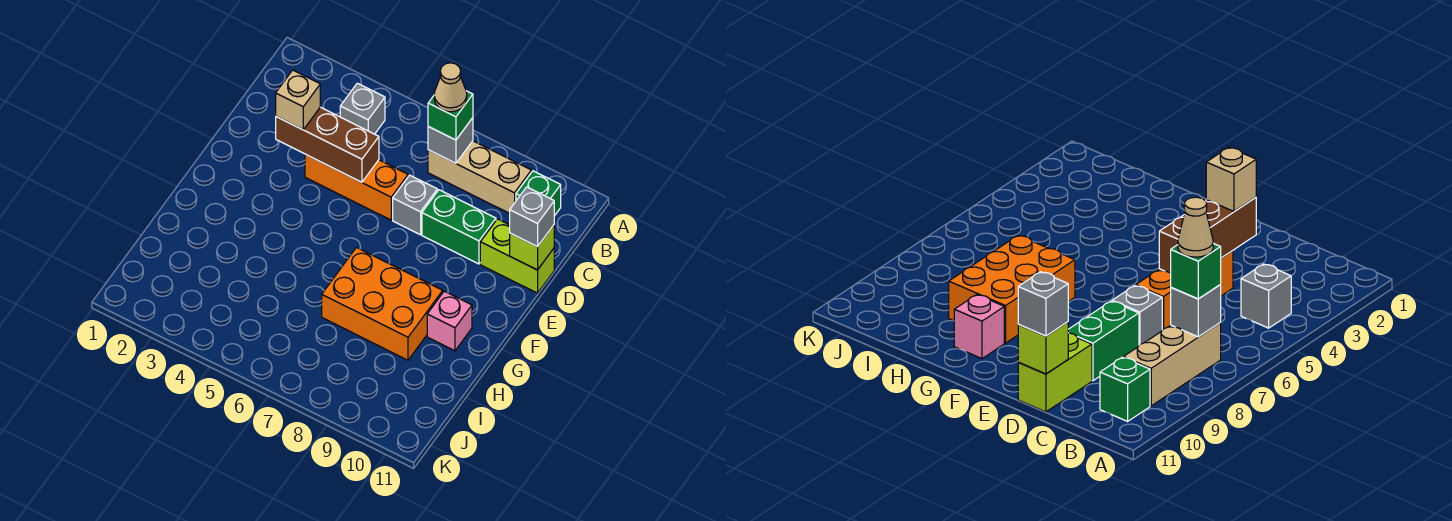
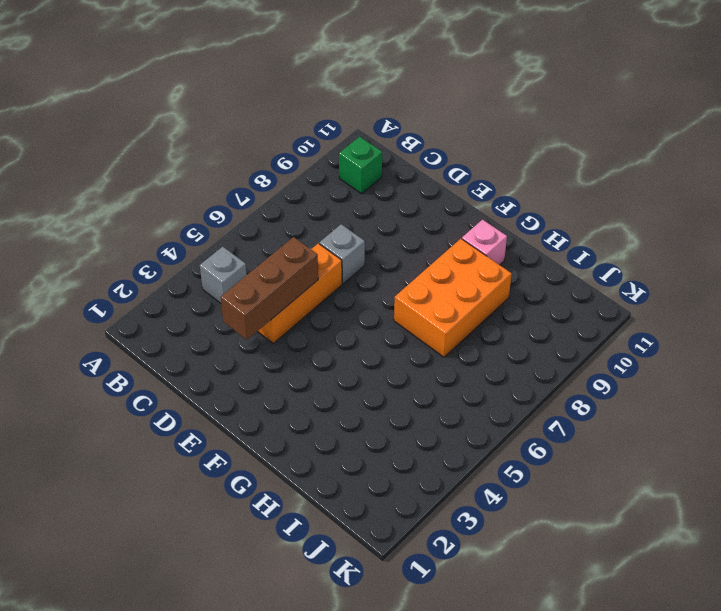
none -> tan brick B7:B9 level 1
none -> green brick D8:D9 level 1
none -> lime brick D10:D11 level 1

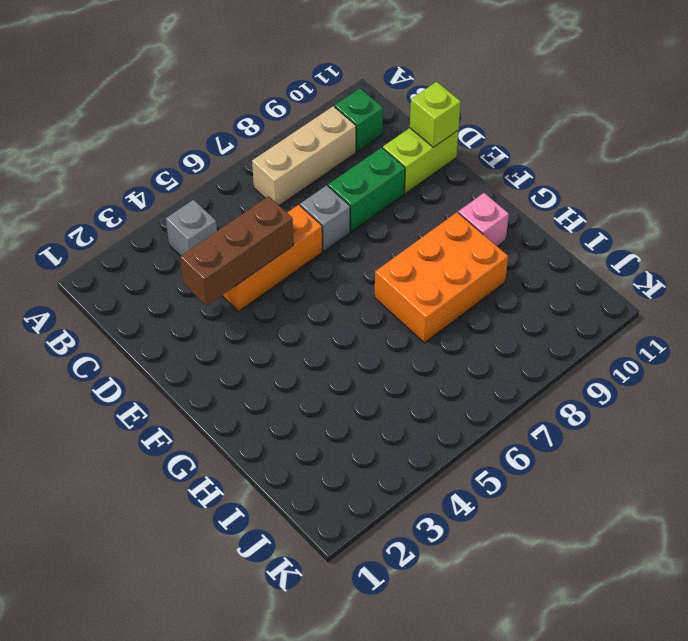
none -> grey brick B7 level 2
none -> green brick B7 level 3
none -> tan brick D3 level 3

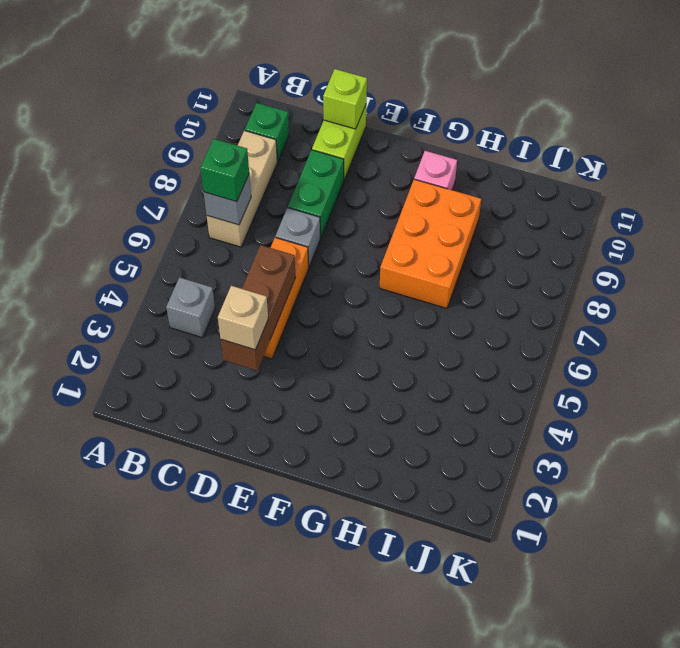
none -> grey brick D11 level 3
none -> tan cone B7 level 4

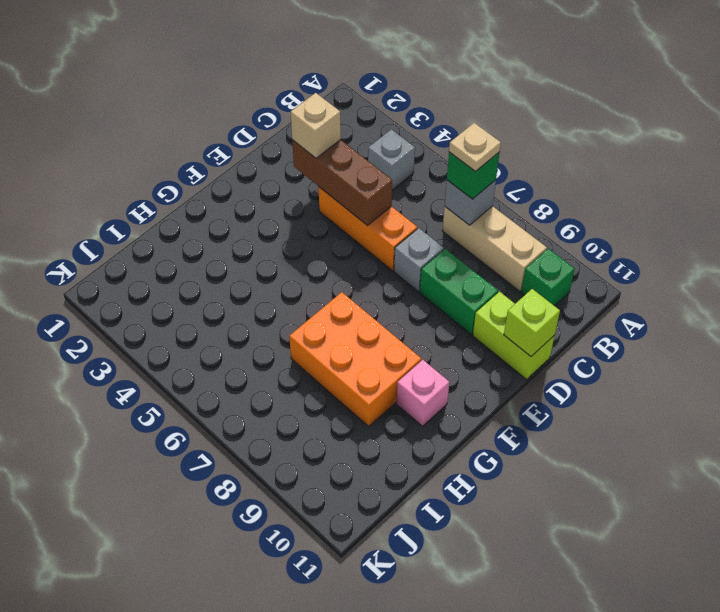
tan plate B7 level 4 -> tan cone B7 level 4
none -> grey brick D11 level 3

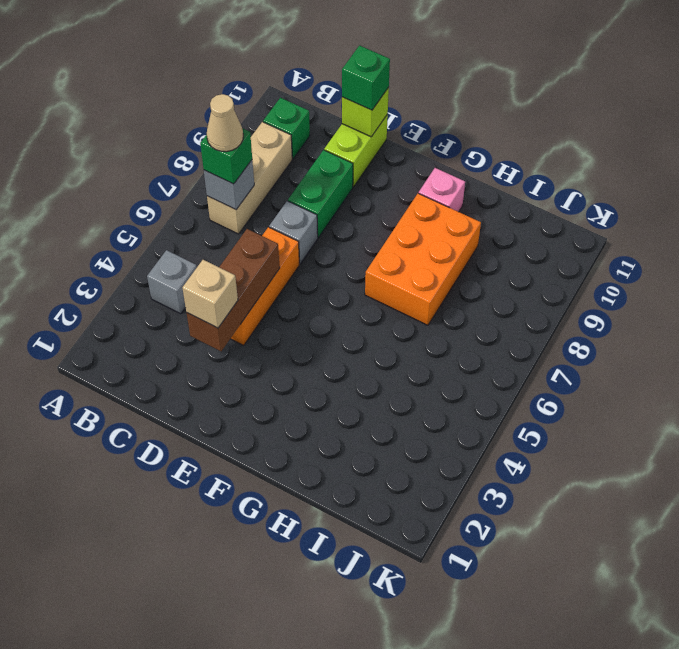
green brick D11 level 3 -> grey brick D11 level 3

